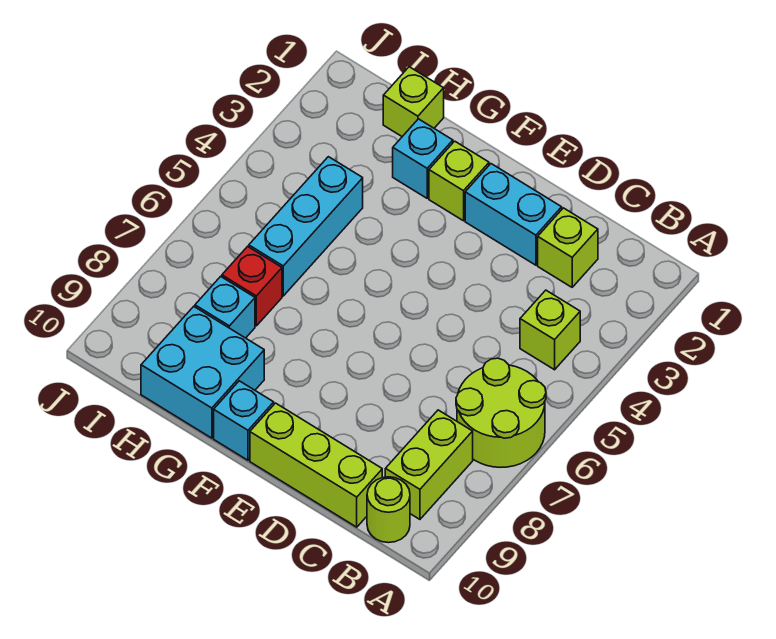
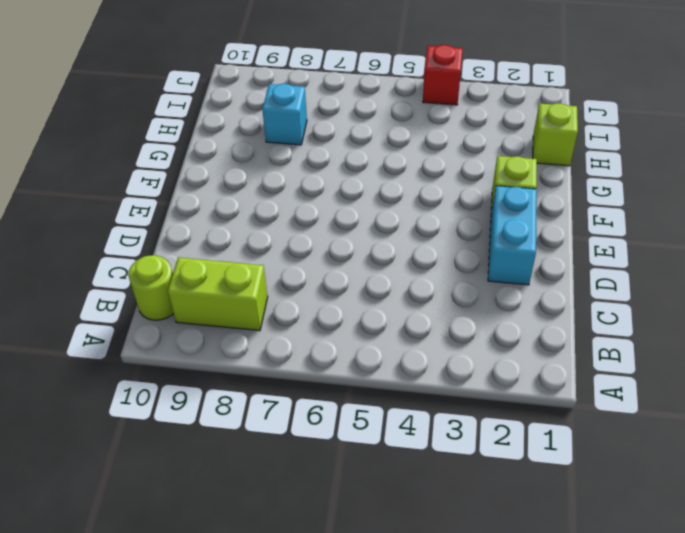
red brick J4 level 1 -> red brick H7 level 1
none -> lime round brick A6:B7 level 1
none -> lime brick B4 level 1
none -> lime brick C2 level 1

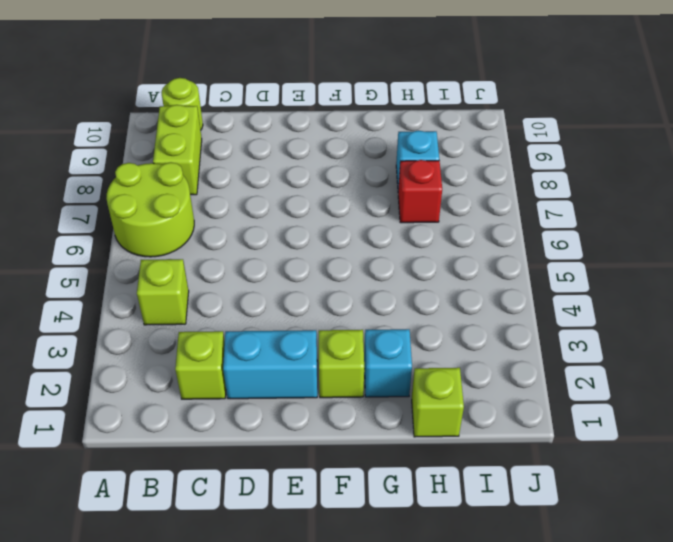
none -> lime brick C10:E10 level 1
none -> cyan brick F10 level 1
none -> cyan brick G9:H10 level 1

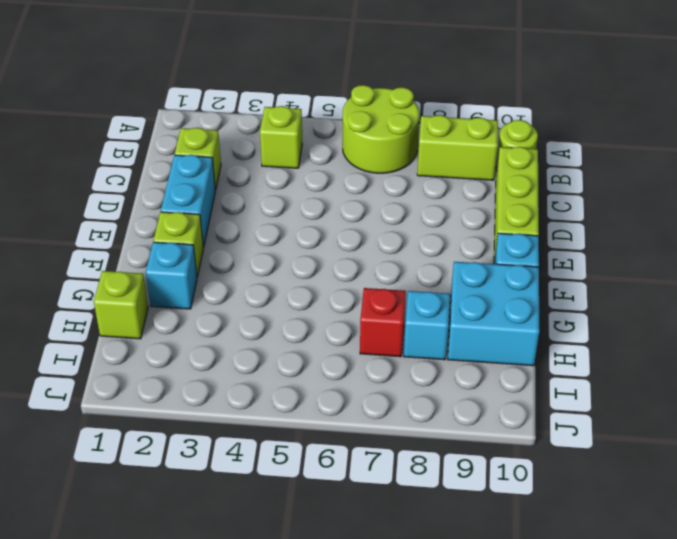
none -> cyan brick H4:H6 level 1

